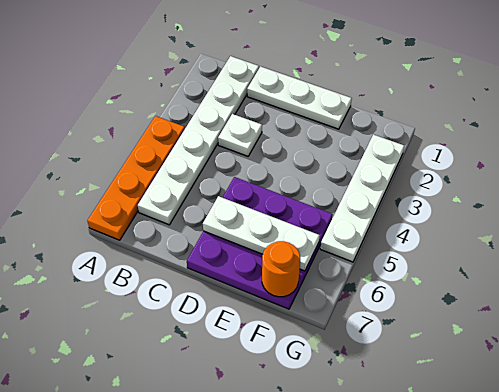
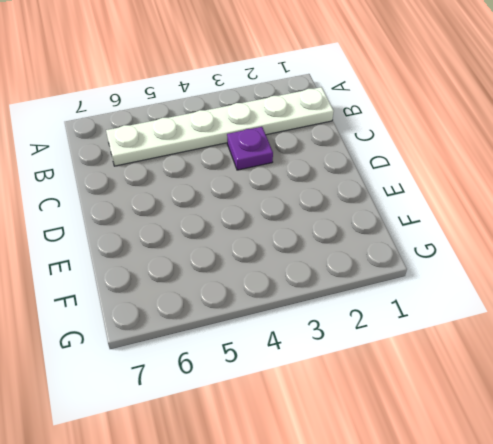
purple plate C3 level 1 -> white plate C3 level 1
none -> orange plate A4:A7 level 1
none -> white plate C1:E1 level 1

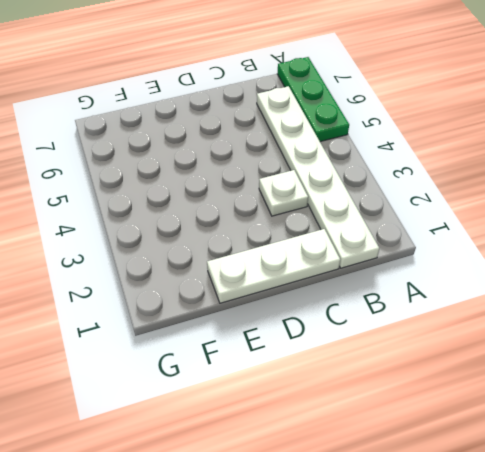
green plate A5:A7 level 1 -> orange plate A4:A7 level 1
none -> purple plate D5:F7 level 1
none -> white plate G2:G5 level 1

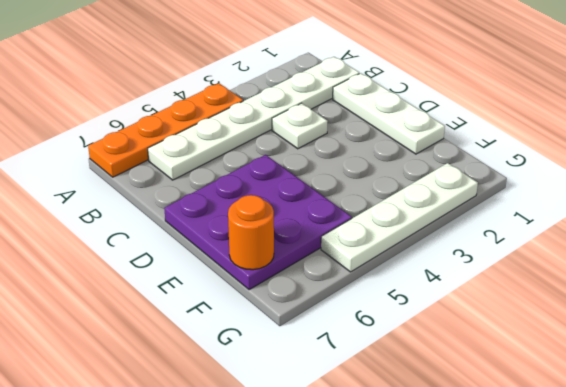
none -> white plate D6:F6 level 2

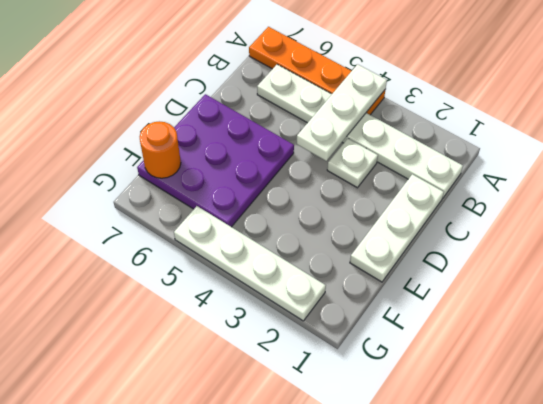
white plate A4:C4 level 2 -> white plate D6:F6 level 2

